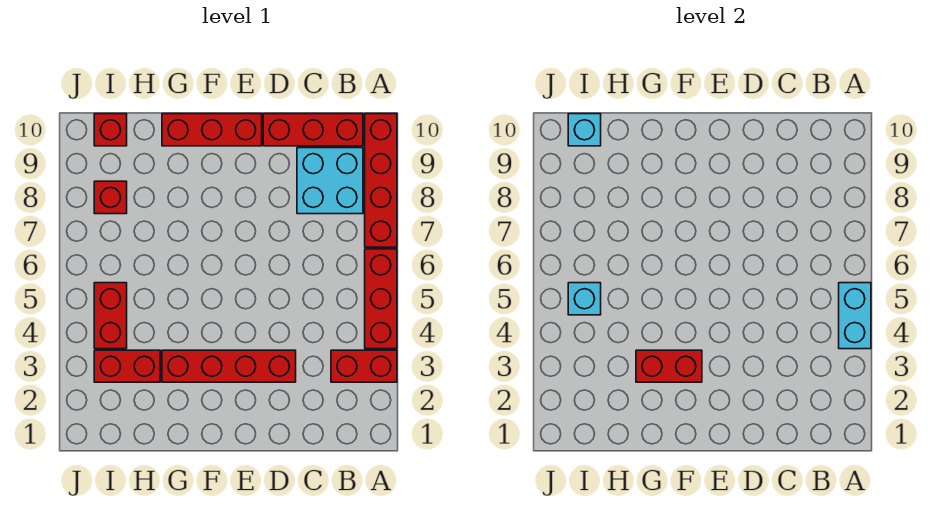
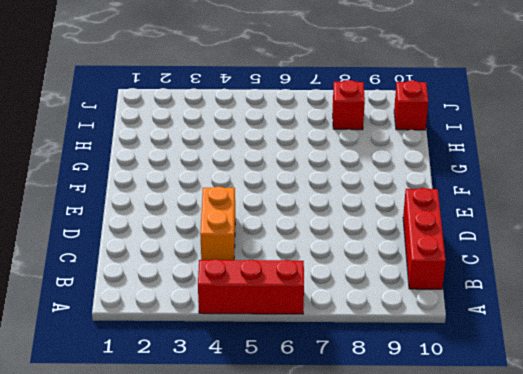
orange brick C4:D4 level 1 -> none
none -> red brick A3:B3 level 1
none -> red brick A7:A10 level 1
none -> cyan brick B8:C9 level 1

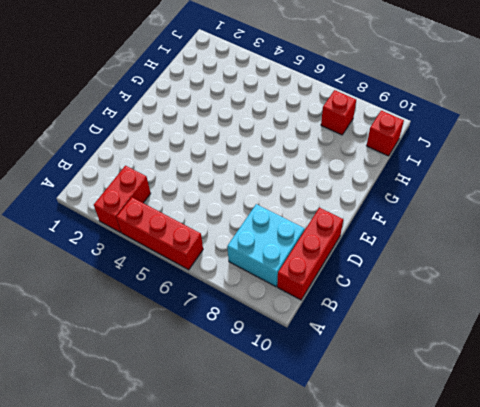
none -> red brick A7:A10 level 1
none -> red brick D3:G3 level 1
none -> red brick E10:G10 level 1

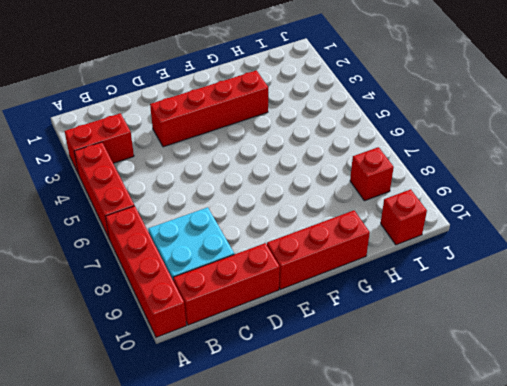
none -> red brick H3:I3 level 1
none -> red brick I4:I5 level 1
none -> cyan brick A4:A5 level 2

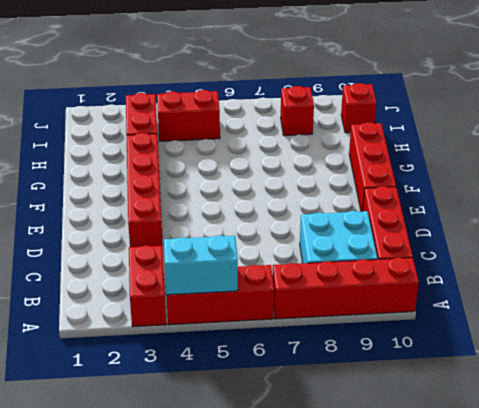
none -> red brick F3:G3 level 2
none -> cyan brick I5 level 2
none -> cyan brick I10 level 2

